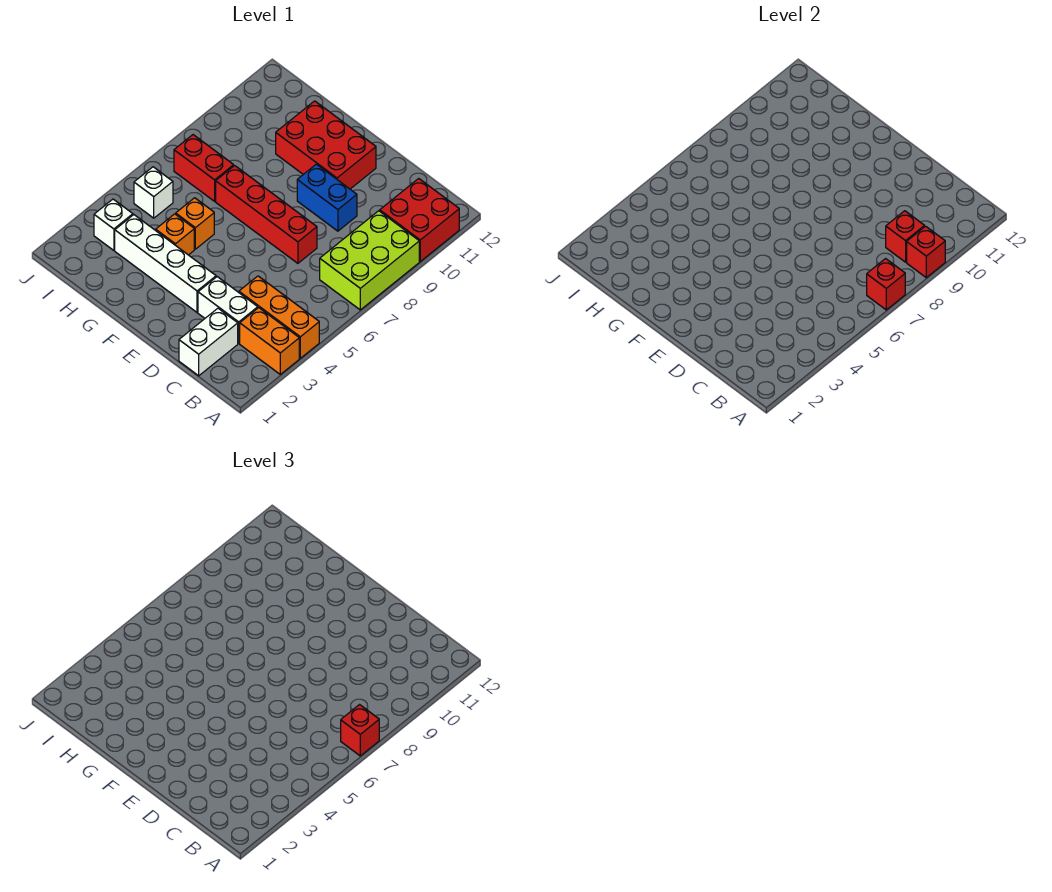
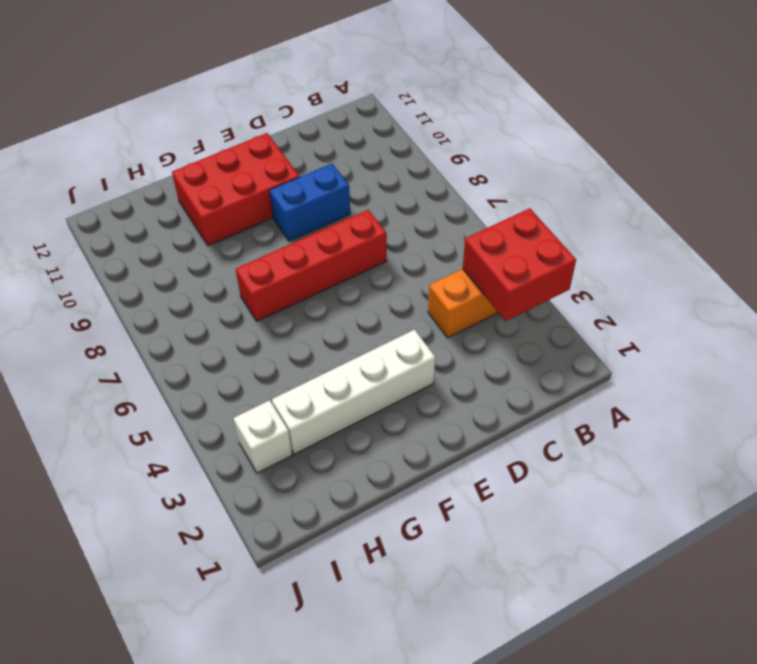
red brick A3:B4 level 2 -> red brick A10:B11 level 1
none -> orange brick A3:B3 level 1
none -> lime brick A7:B9 level 1
none -> white brick C1:C2 level 1

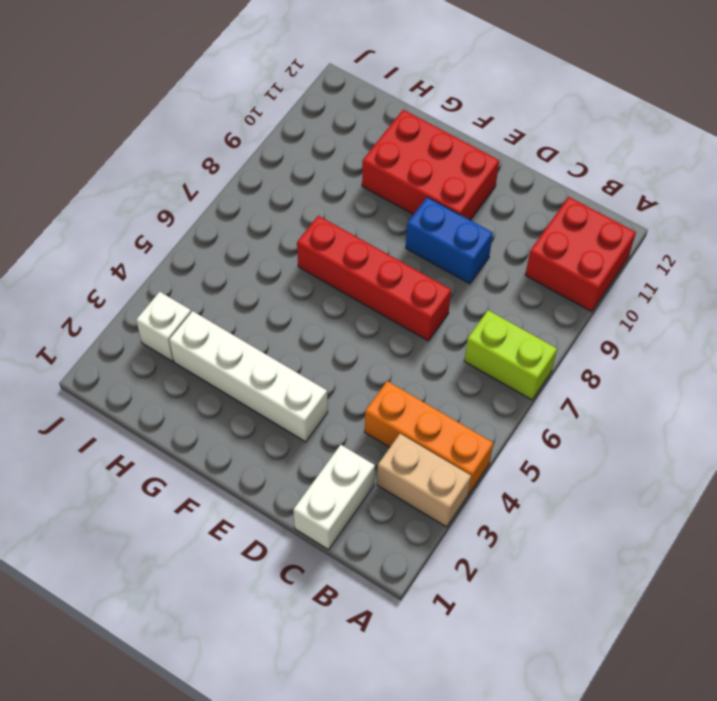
tan brick A3:B3 level 1 -> orange brick A3:B3 level 1
lime brick A7:B7 level 1 -> lime brick A7:B9 level 1
none -> white brick C3:D3 level 1
none -> orange brick G4 level 1
none -> orange brick G5 level 1

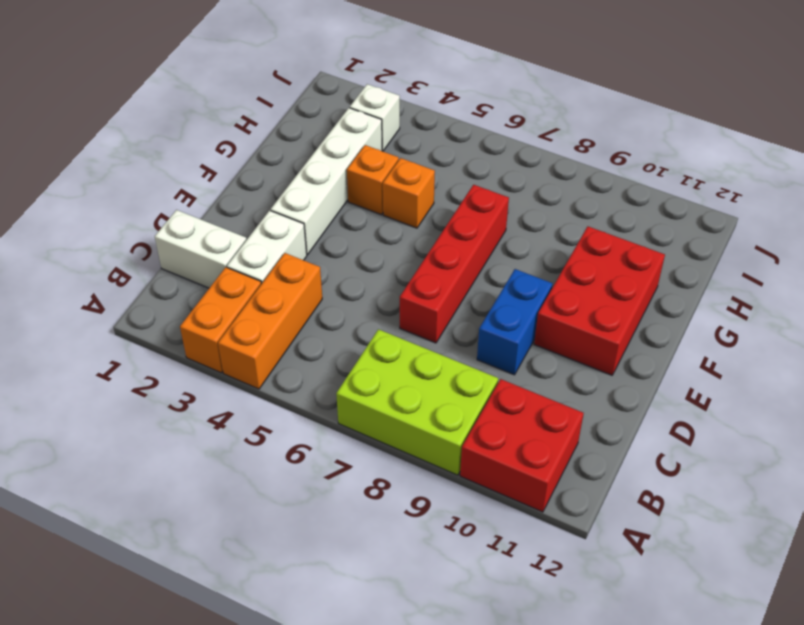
none -> red brick H7:I7 level 1
none -> white brick I5 level 1
none -> red brick A7 level 2

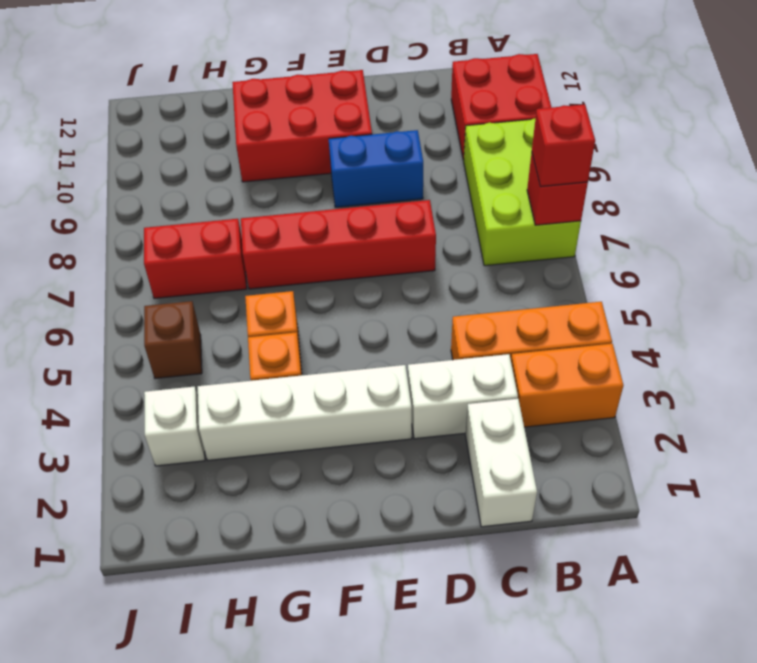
brown brick I5 level 1 -> white brick I5 level 1
none -> red brick A9 level 2
none -> red brick B9 level 2

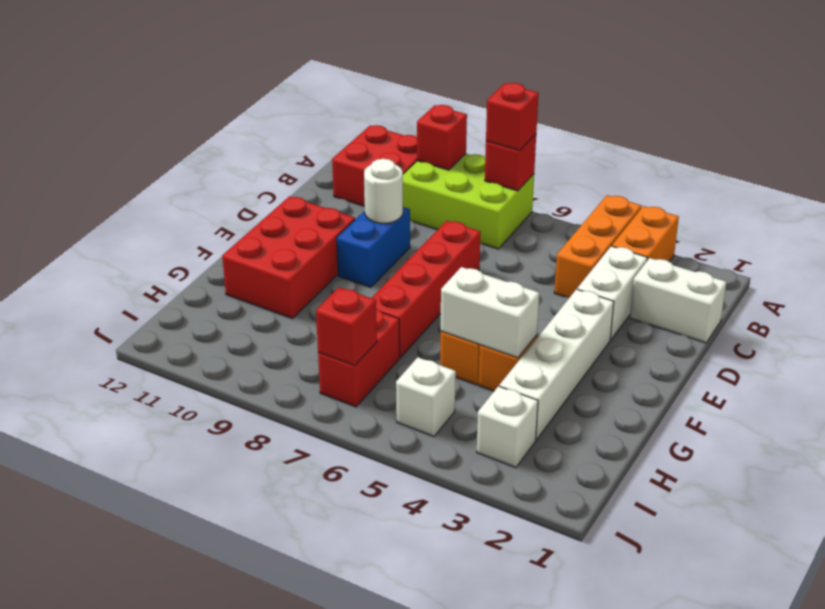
white round brick D9 level 2 -> none
white brick G4:G5 level 2 -> none
red brick I7 level 2 -> red brick B9 level 2

